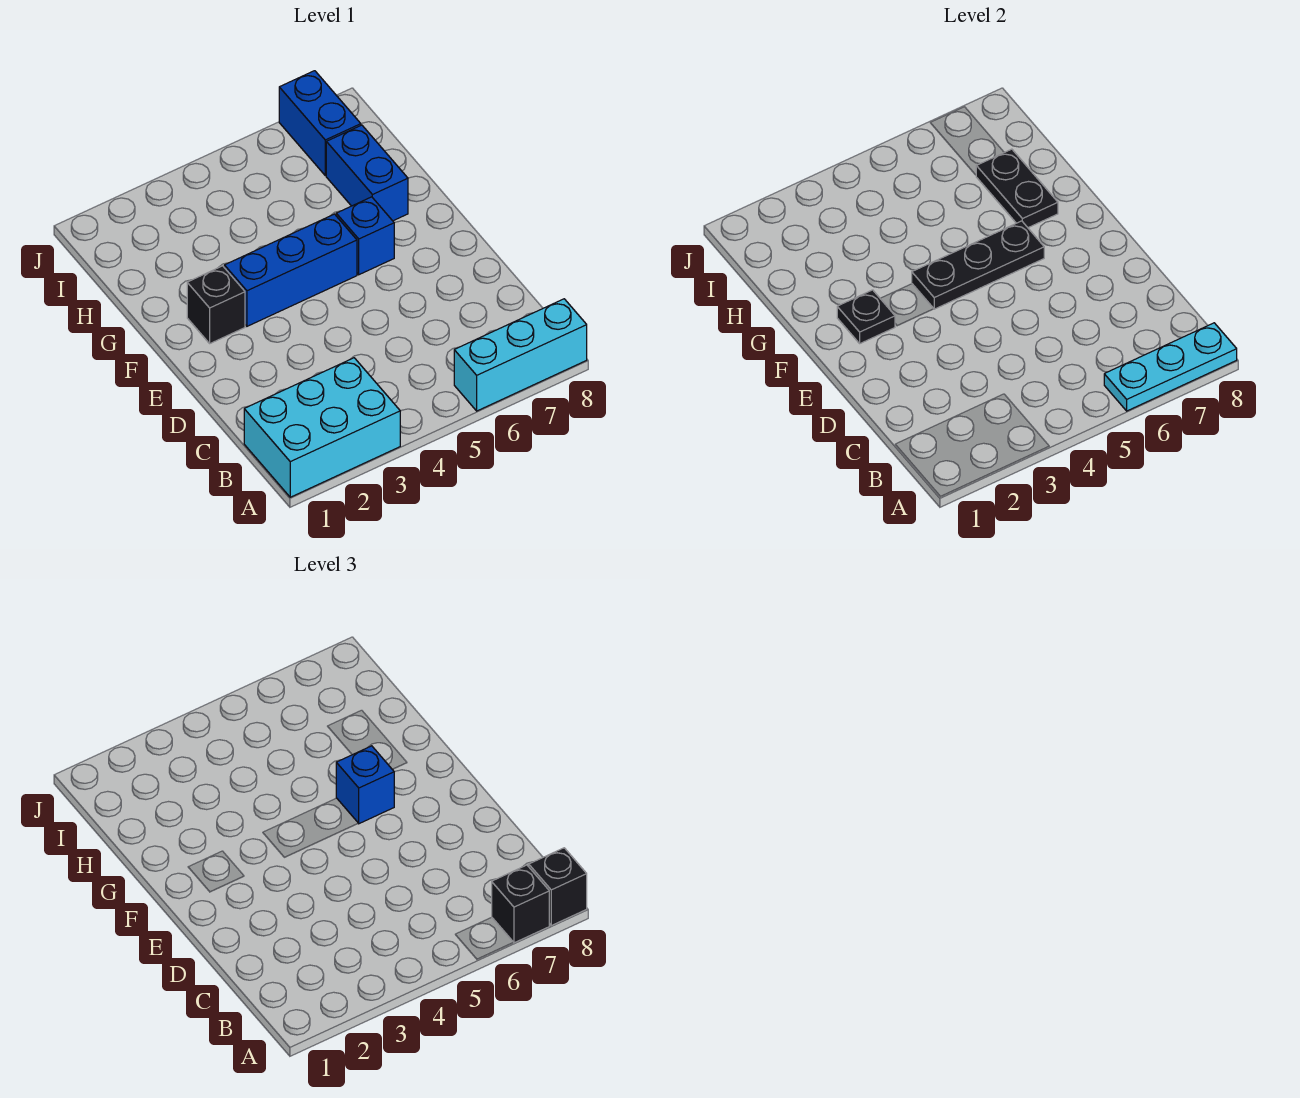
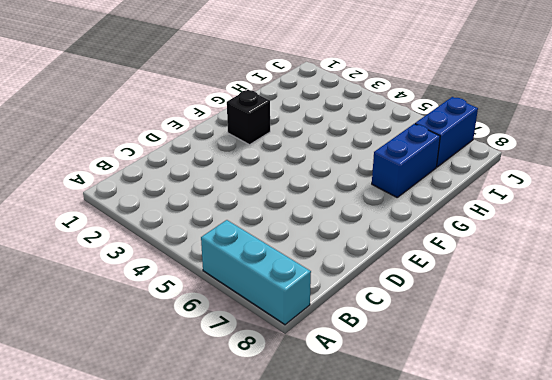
none -> cyan brick A1:B3 level 1
none -> blue brick F3:F5 level 1
none -> blue brick F6 level 1

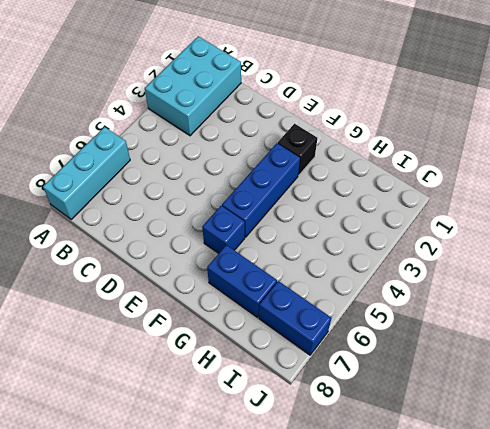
none -> cyan plate A6:A8 level 2
none -> black plate F2 level 2
none -> black plate F4:F6 level 2

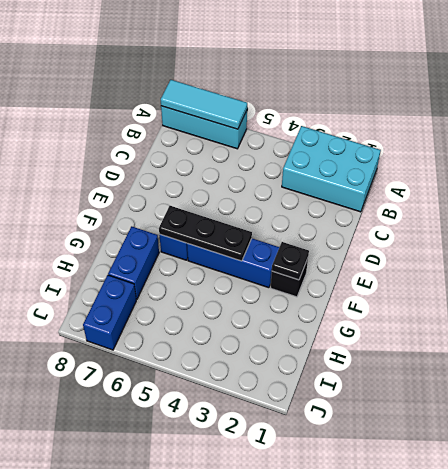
cyan tile A6:A8 level 2 -> cyan plate A6:A8 level 2
none -> black plate G7:H7 level 2
none -> black brick A7 level 3
none -> black brick A8 level 3

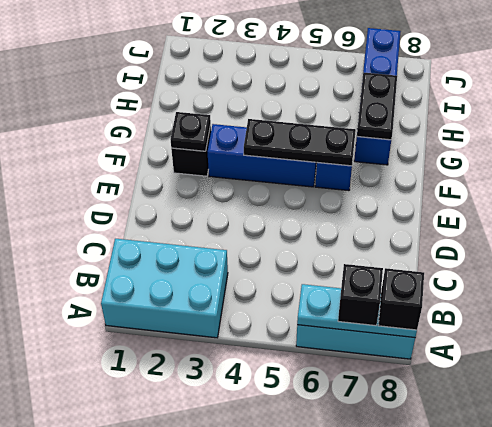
none -> blue brick F6 level 3

